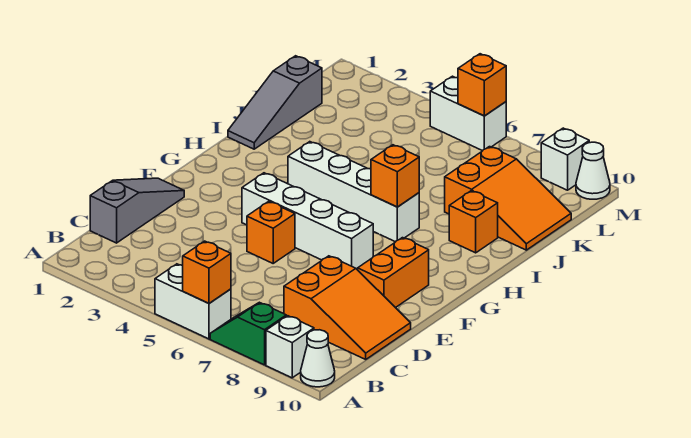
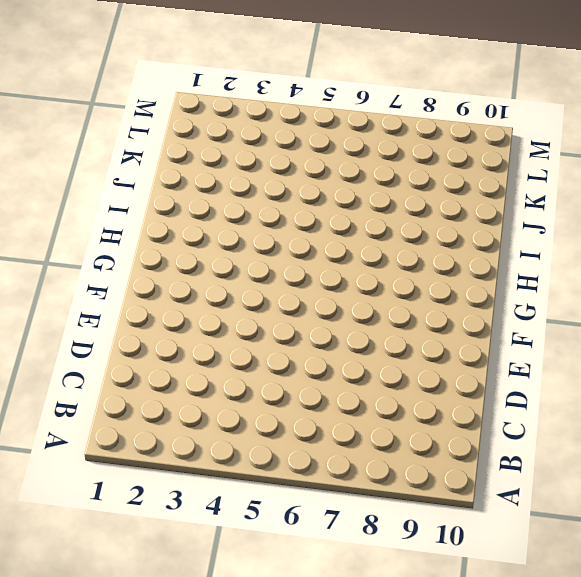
none -> white brick A5:A6 level 1
none -> green slope A7:A8 level 1 top 8
none -> white brick A9 level 1

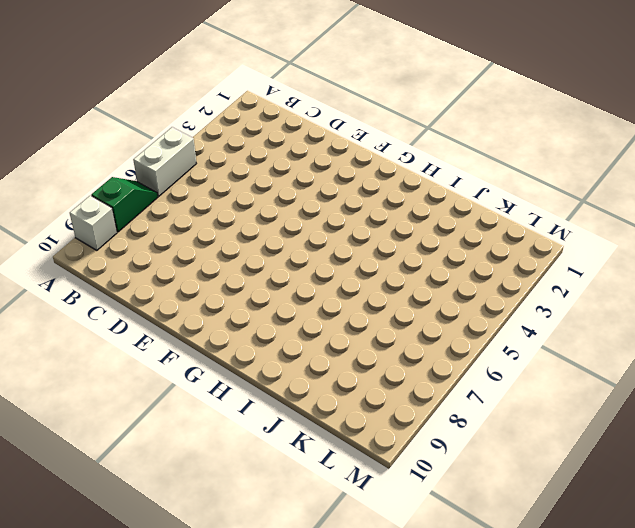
none -> white cone A10 level 1
none -> grey slope C1:E1 level 1 top C
none -> orange slope C8:D10 level 1 top 8

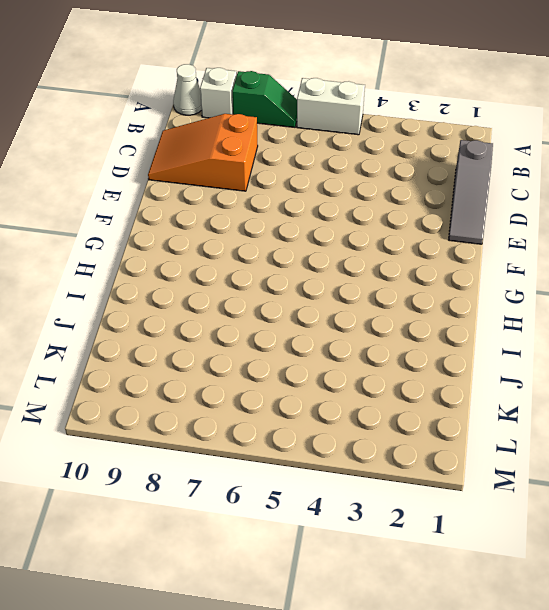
none -> orange brick E5 level 1
none -> orange brick E9:F9 level 1
none -> white brick F4:F7 level 1

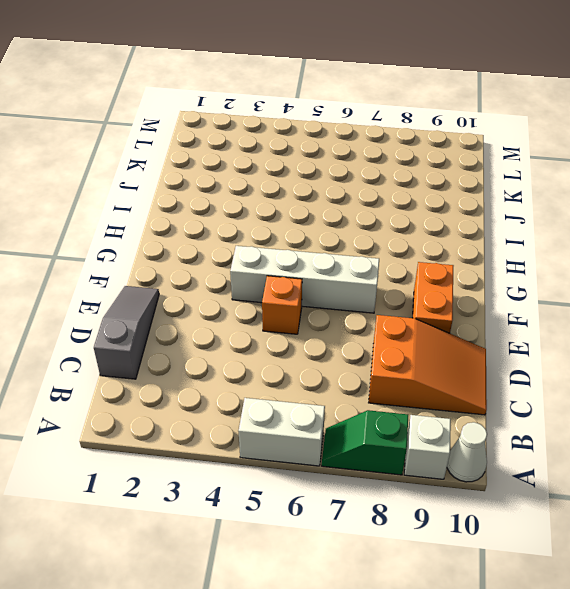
none -> white brick H4:H7 level 1
none -> grey slope I1:K1 level 1 top K
none -> orange brick I9 level 1

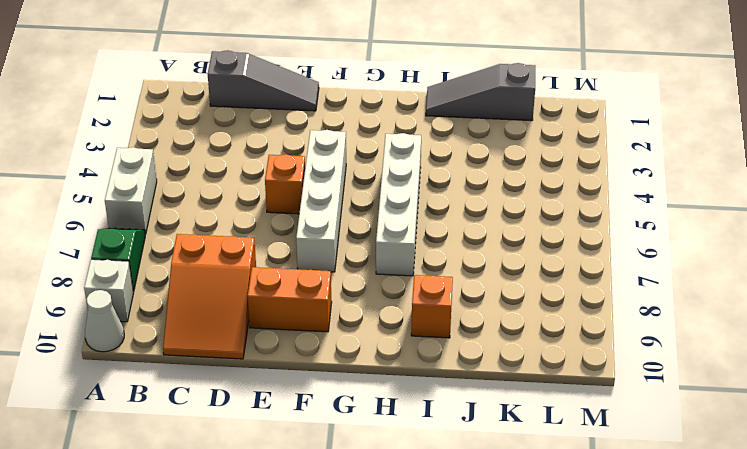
none -> orange slope J8:K10 level 1 top 8
none -> white brick M5:M6 level 1
none -> white brick M9 level 1

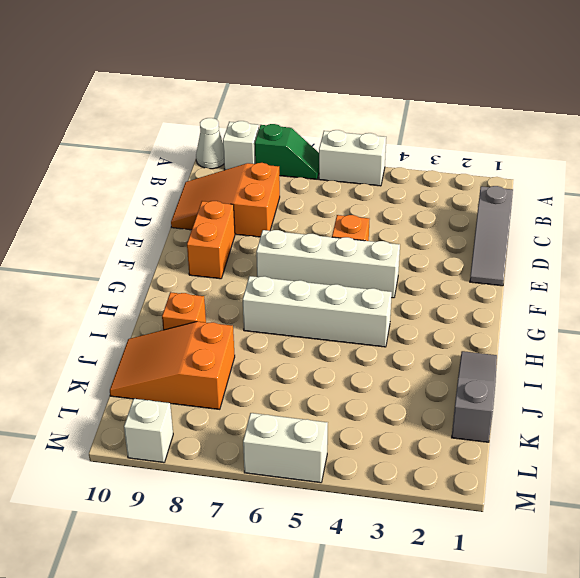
none -> white cone M10 level 1
none -> orange brick A6 level 2
none -> orange brick H7 level 2

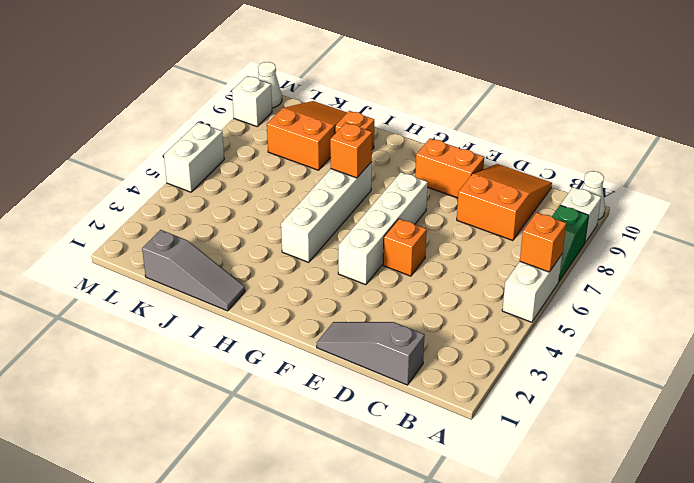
none -> orange brick M6 level 2

